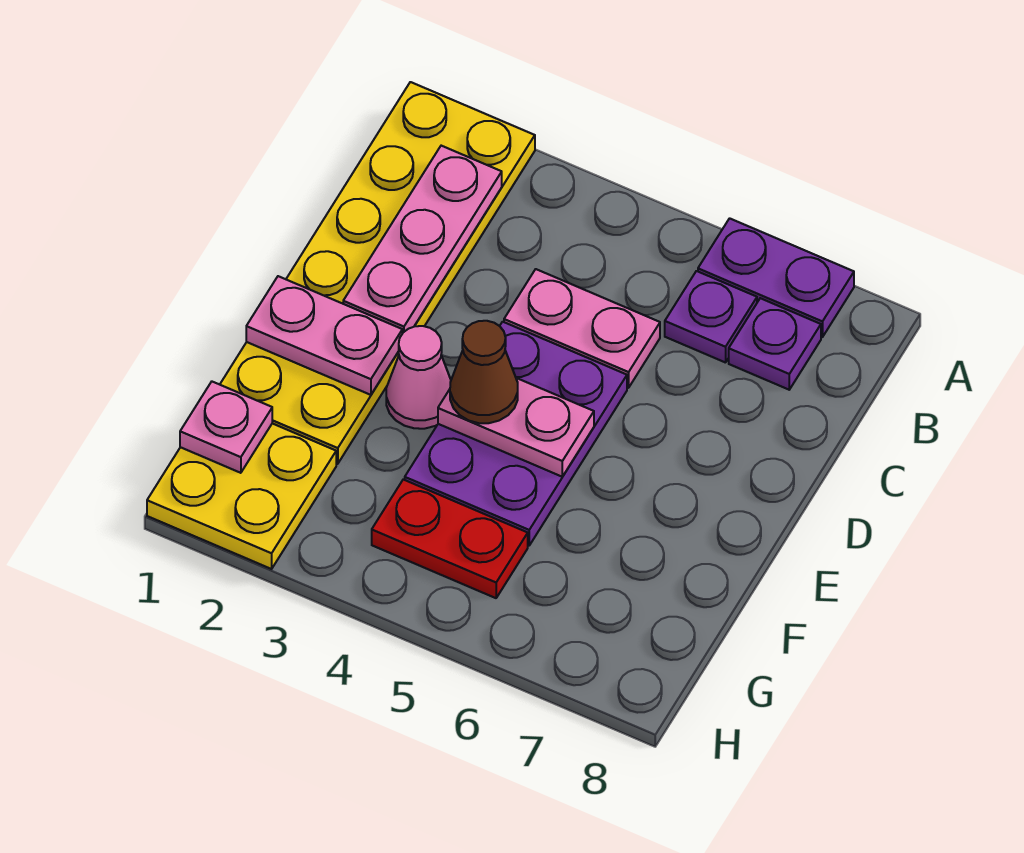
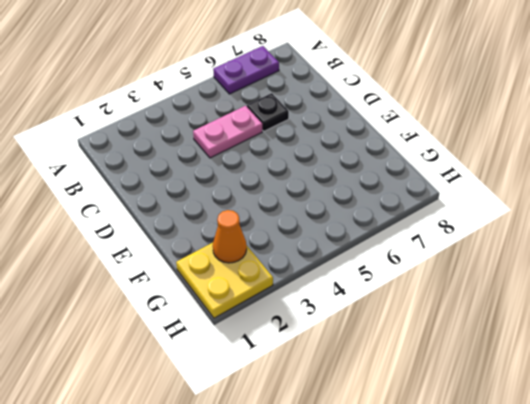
black plate C6 level 1 -> none
orange cone G2 level 2 -> none
none -> yellow plate A1:F2 level 1
none -> purple plate B6 level 1
none -> purple plate B7 level 1

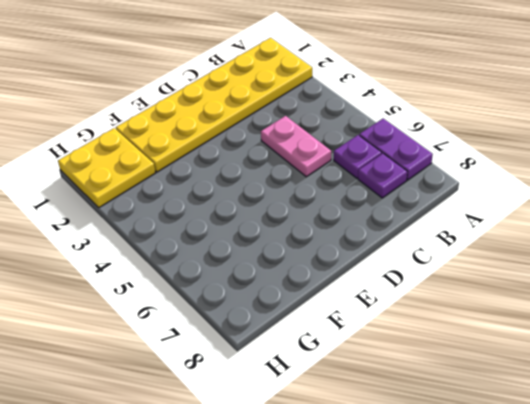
none -> purple plate D4:F5 level 1
none -> pink cone E3 level 1
none -> red plate G4:G5 level 1

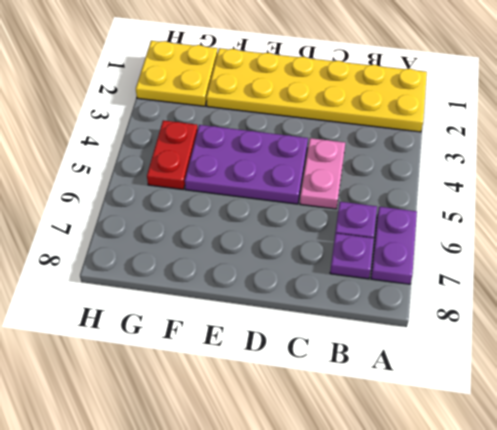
none -> pink cone E3 level 1
none -> pink plate B2:D2 level 2
none -> pink plate E1:E2 level 2

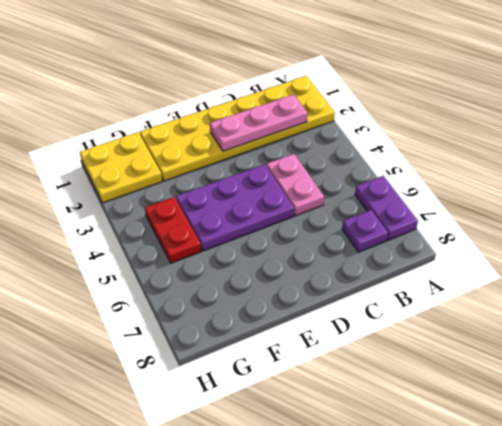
none -> purple plate B6 level 1
none -> pink cone E3 level 1
none -> pink plate E1:E2 level 2

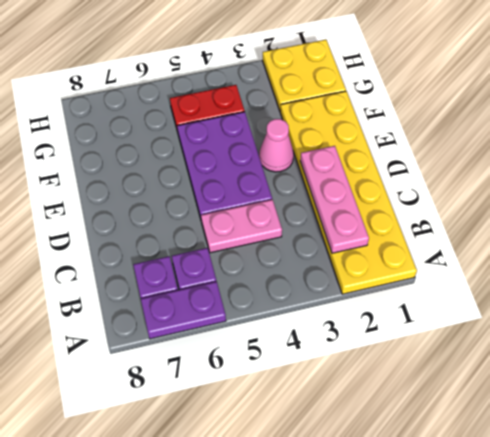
none -> pink plate E1:E2 level 2
none -> pink plate E4:E5 level 2
none -> pink plate G1 level 2

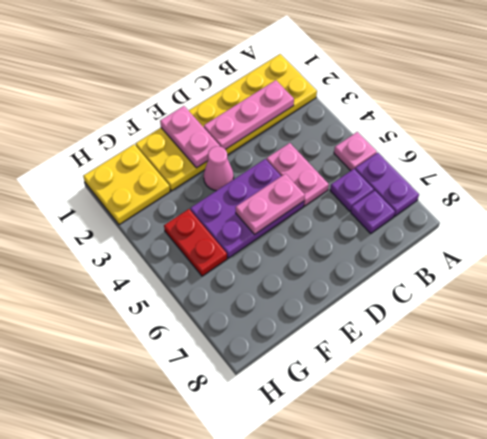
pink plate A5 level 1 -> pink plate G1 level 2
pink plate D5:E5 level 2 -> pink plate E4:E5 level 2
none -> brown cone E4 level 3

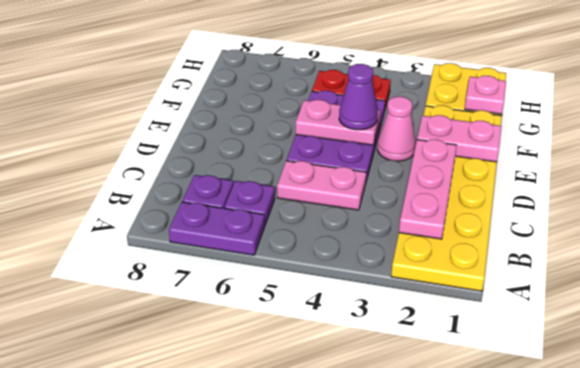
purple cone E4 level 3 -> brown cone E4 level 3

